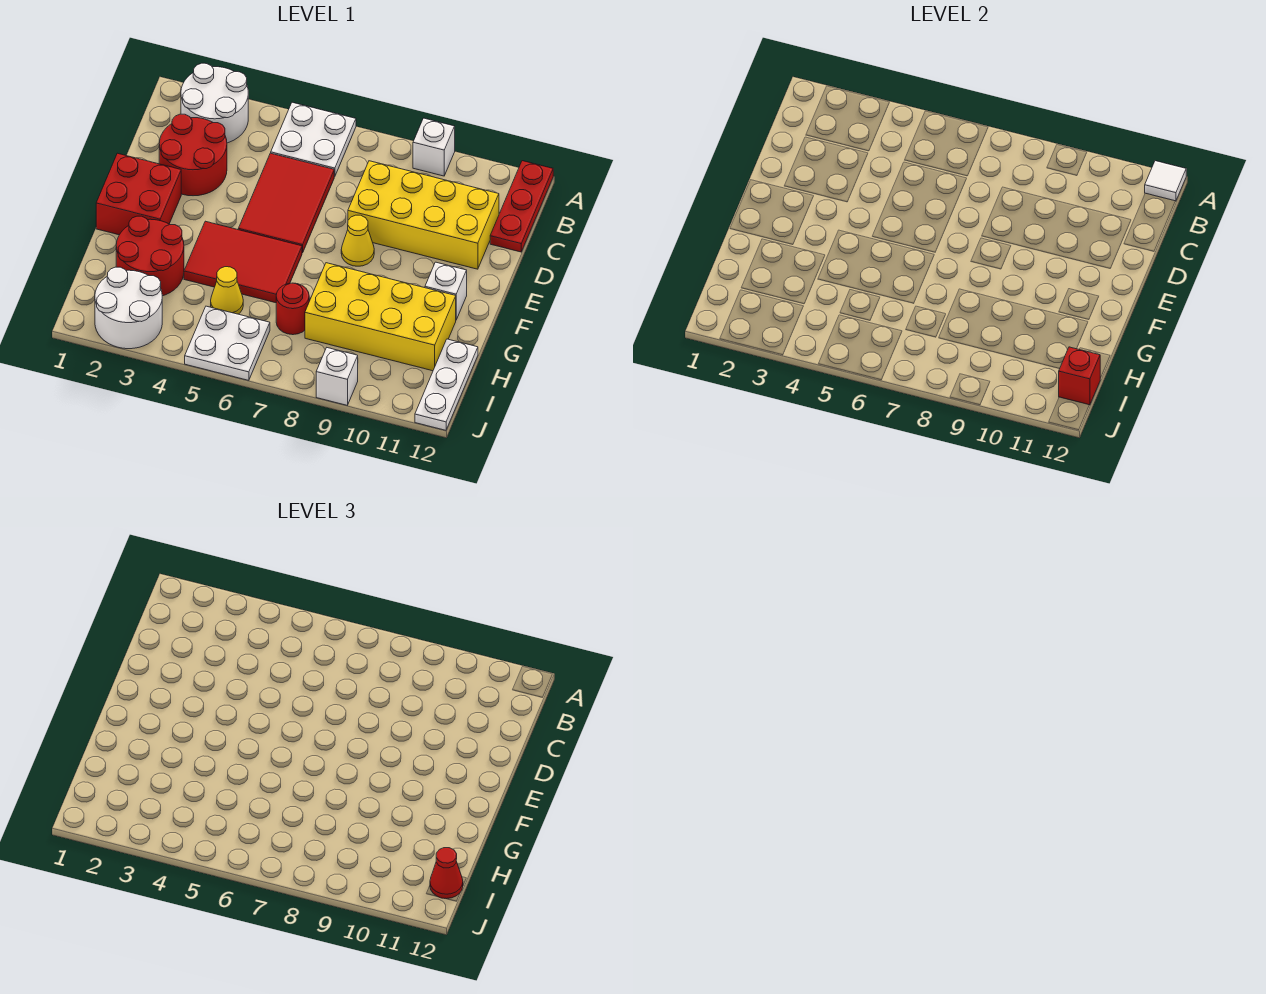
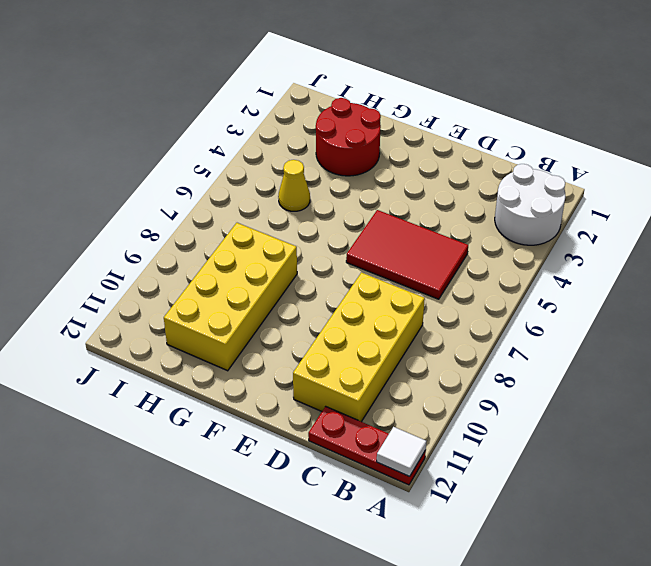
none -> white plate A5:B6 level 1
none -> white brick A9 level 1
none -> red round brick C2:D3 level 1

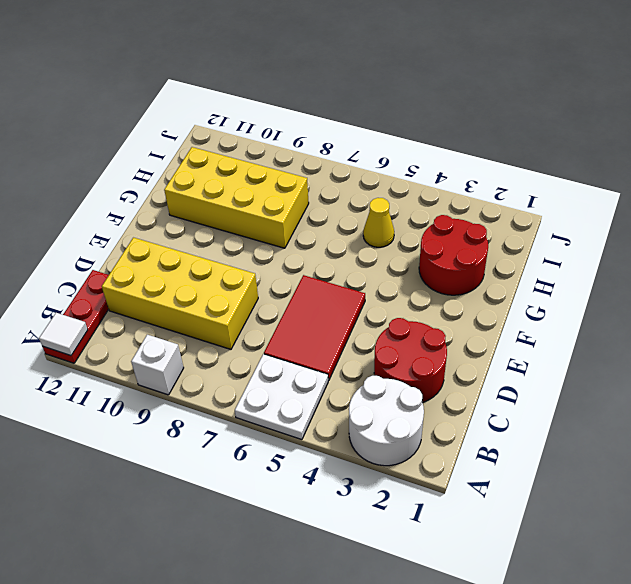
none -> red brick E1:F2 level 1
none -> yellow cone E8 level 1
none -> red tile F4:G6 level 1

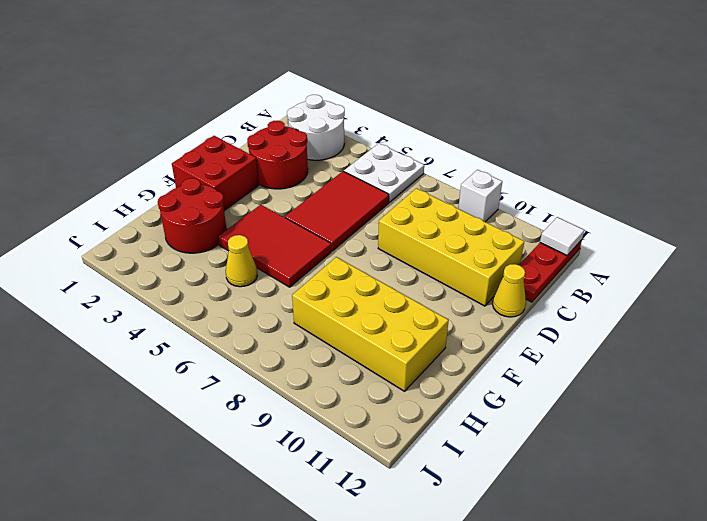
yellow cone D12 level 1 -> yellow cone E8 level 1
none -> white brick F11 level 1
none -> red round brick H7 level 1
none -> white plate H12:J12 level 1

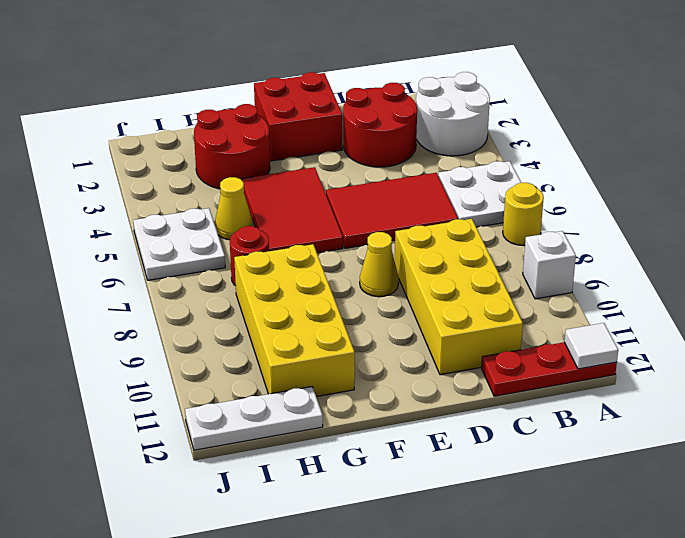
yellow round brick A7 level 1 -> none
none -> white brick F11 level 1
none -> white round brick I2:J3 level 1
none -> white brick J9 level 1

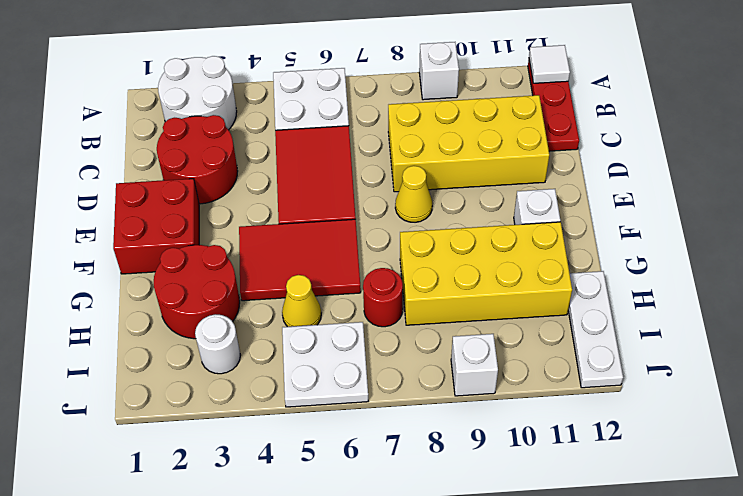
white round brick I3 level 1 -> white round brick I2:J3 level 1
none -> red brick I12 level 2
none -> red cone I12 level 3

